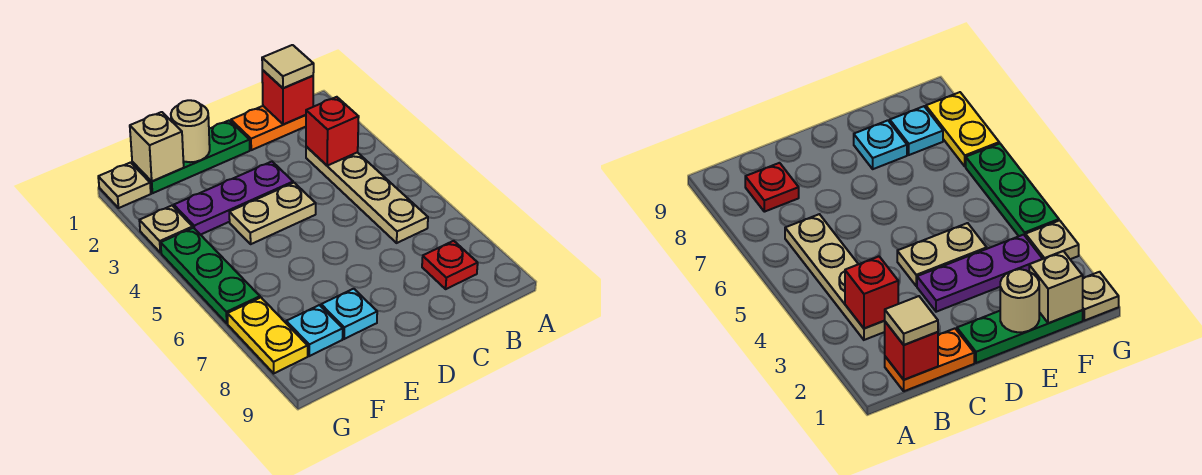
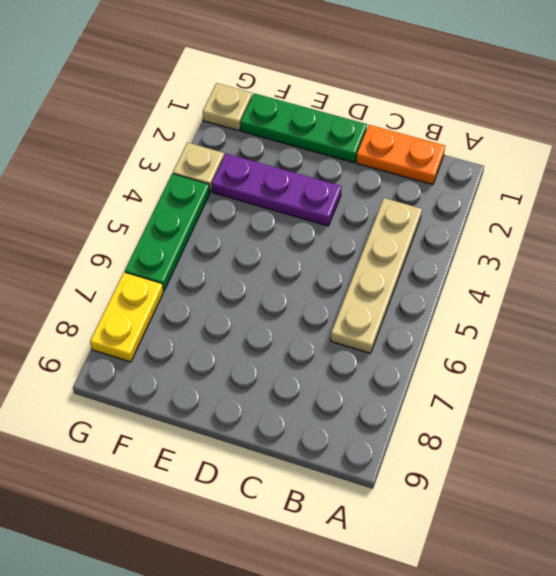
none -> red plate B8 level 1
none -> tan plate D4:E4 level 1
none -> cyan plate E8 level 1

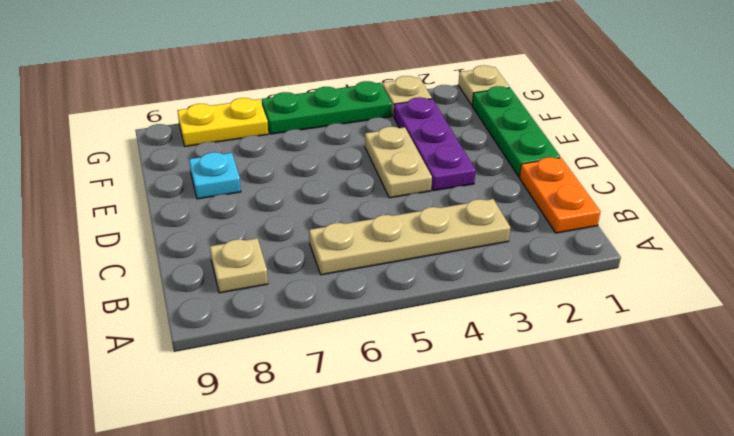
tan plate B8 level 1 -> red plate B8 level 1
none -> cyan plate F8 level 1
none -> red brick B1 level 2
none -> red brick B3 level 2

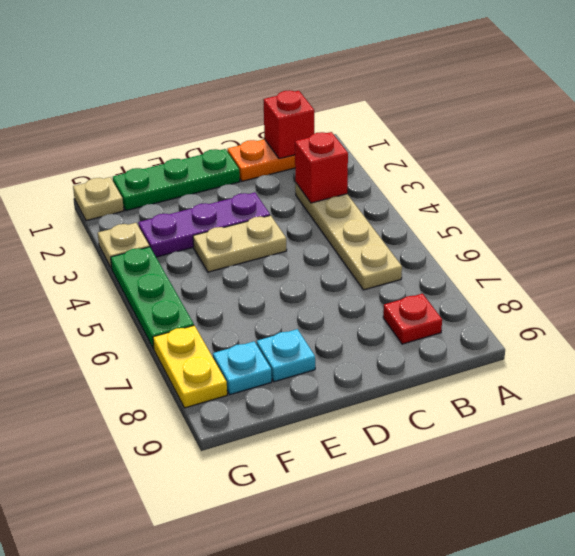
none -> tan round brick E1 level 2
none -> tan brick F1 level 2
none -> tan tile B1 level 3

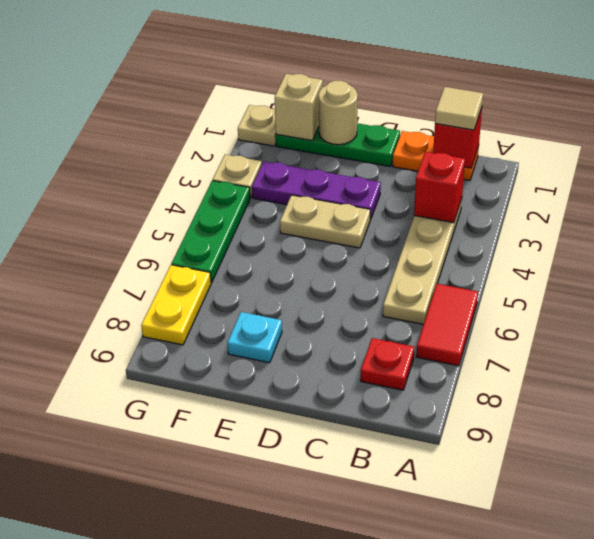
red tile A6:A7 level 1 -> none
none -> cyan plate F8 level 1

